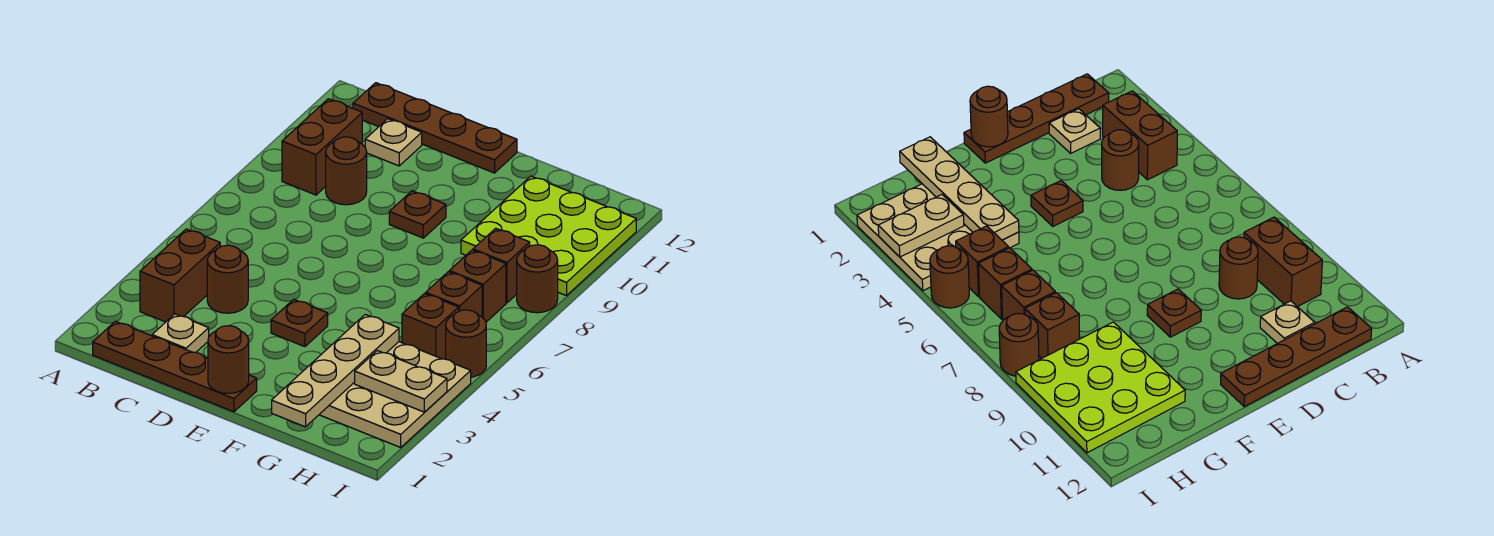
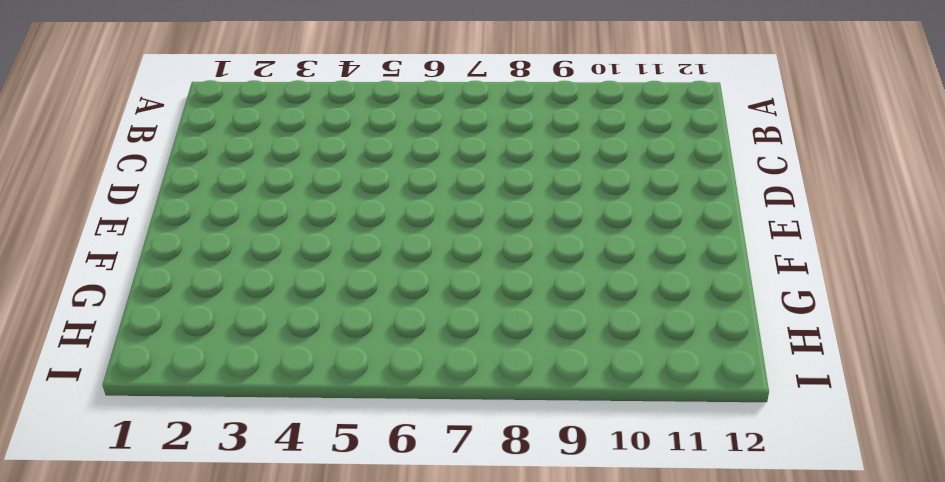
none -> brown plate B1:E1 level 1
none -> brown brick B3:B4 level 1
none -> brown brick B9:B10 level 1

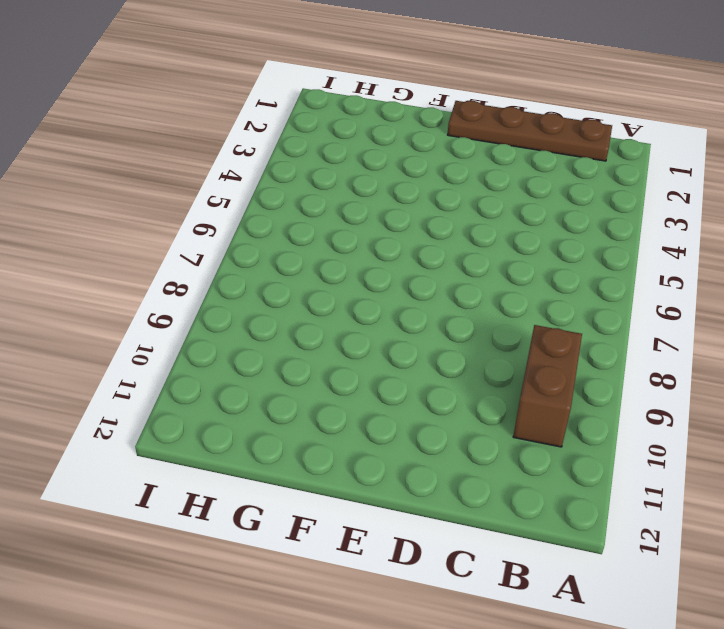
none -> brown brick B3:B4 level 1
none -> brown plate B12:E12 level 1
none -> tan plate C2 level 1

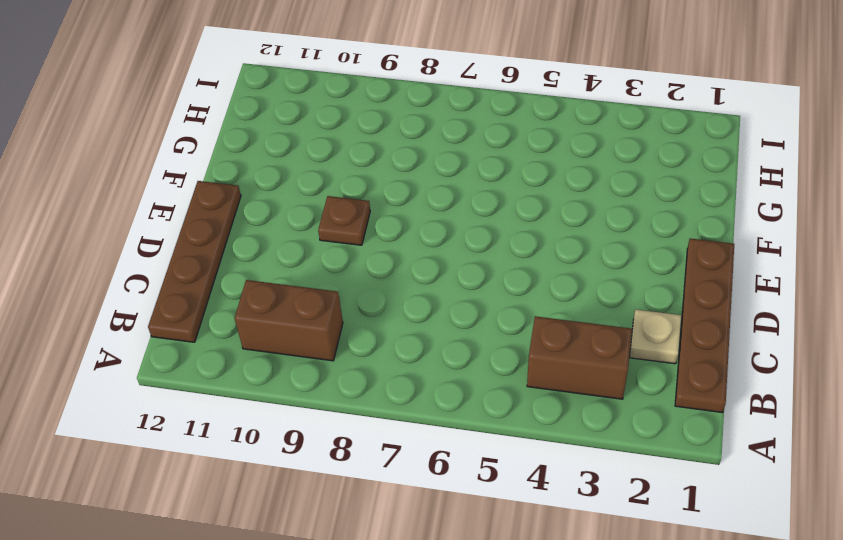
none -> brown round brick C4 level 1
none -> brown round brick C9 level 1
none -> tan plate C11 level 1

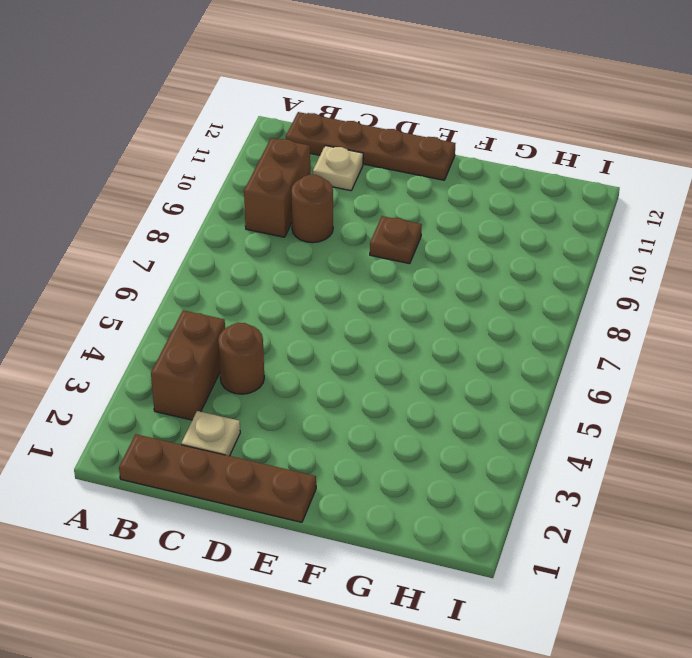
none -> brown plate E4 level 1
none -> tan plate G2:I4 level 1
none -> lime plate G9:I11 level 1

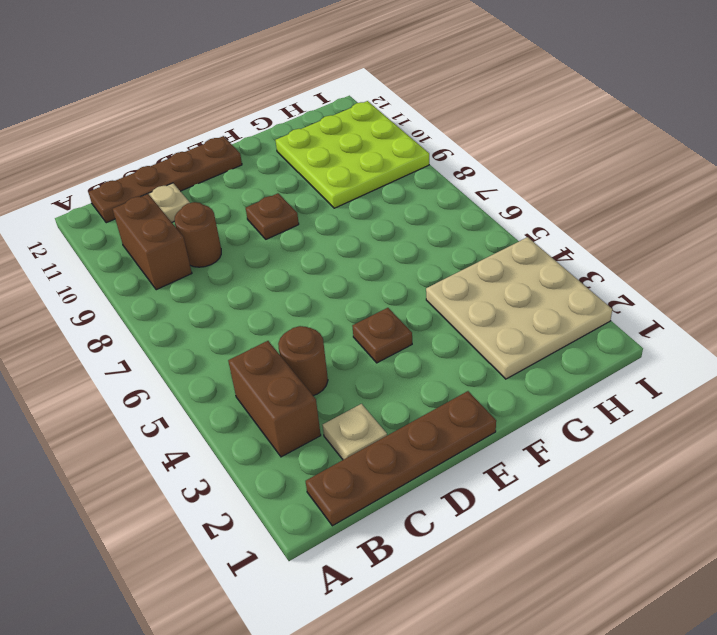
none -> brown brick H5 level 1
none -> brown brick H6 level 1
none -> brown brick H7 level 1

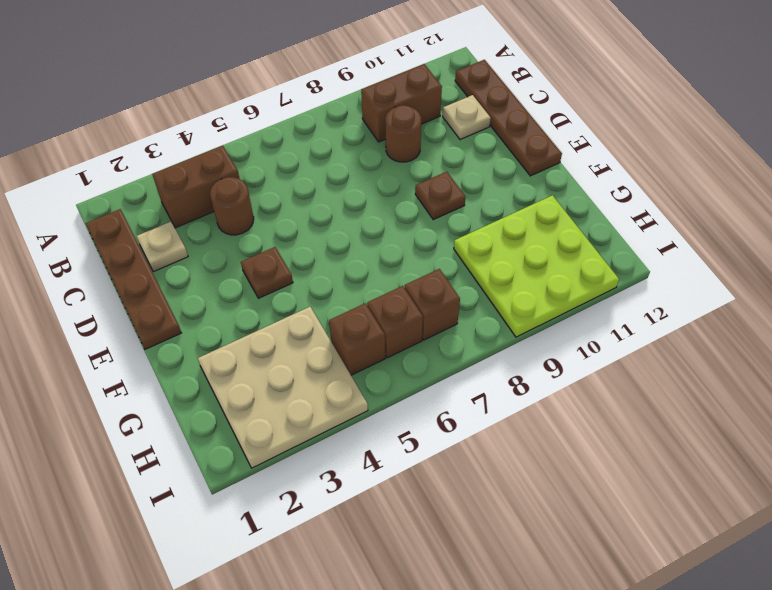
none -> brown brick H8 level 1
none -> brown round brick I5 level 1
none -> brown round brick I8 level 1

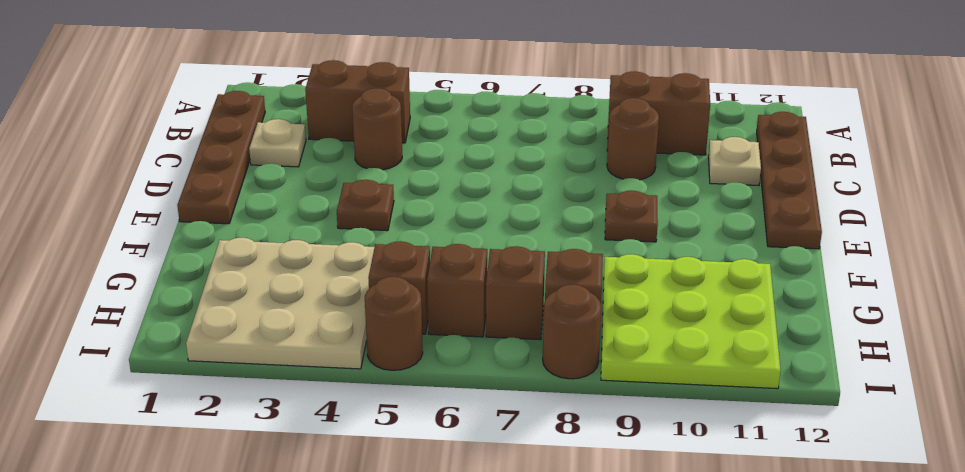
none -> brown round brick E1 level 2
none -> tan plate G1:G4 level 2
none -> tan plate H3:I3 level 2

